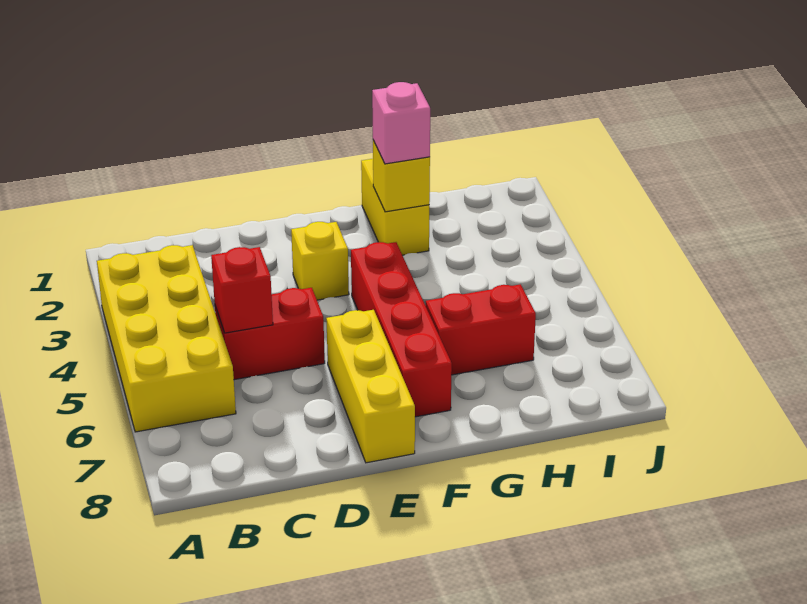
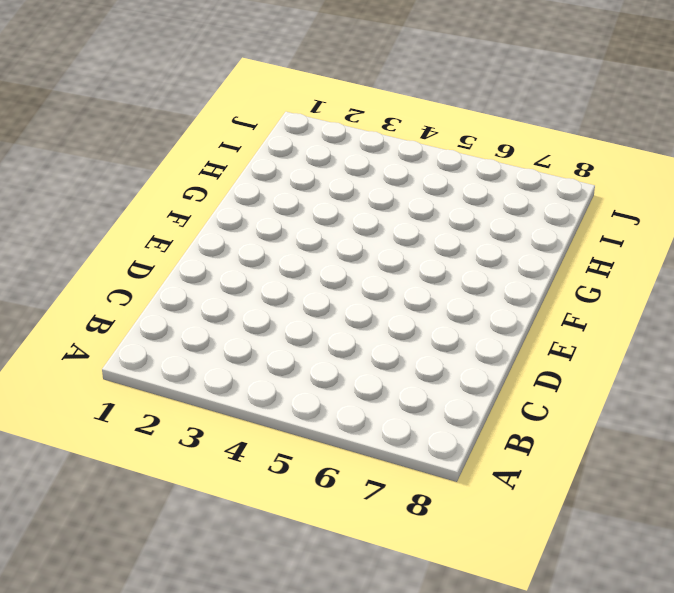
none -> yellow brick A3:B6 level 1
none -> red brick C5:D5 level 1

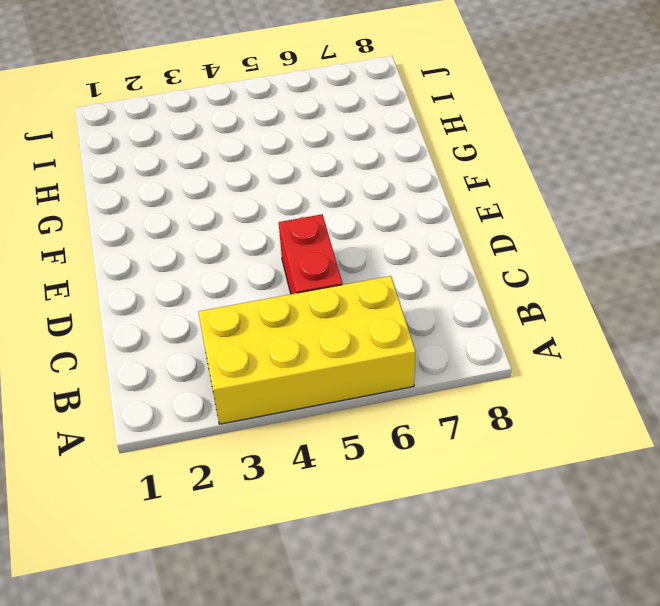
none -> yellow brick E3 level 1
none -> yellow brick E6:E8 level 1

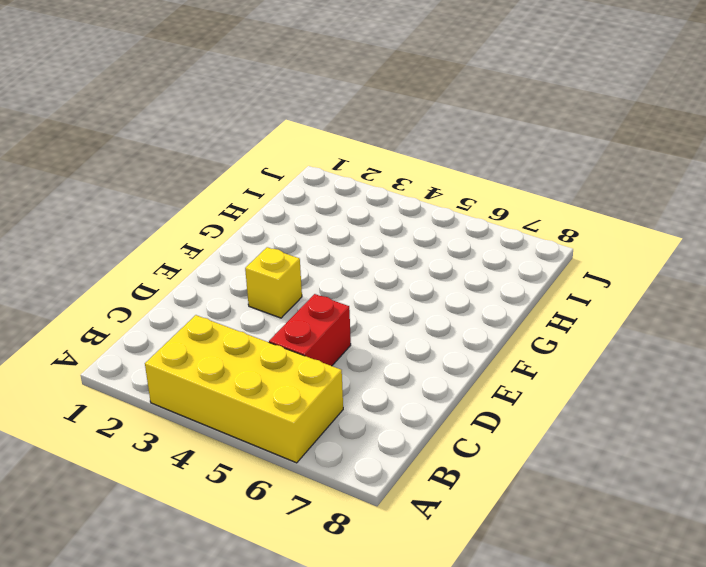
none -> yellow brick E6:E8 level 1
none -> red brick F4:F7 level 1

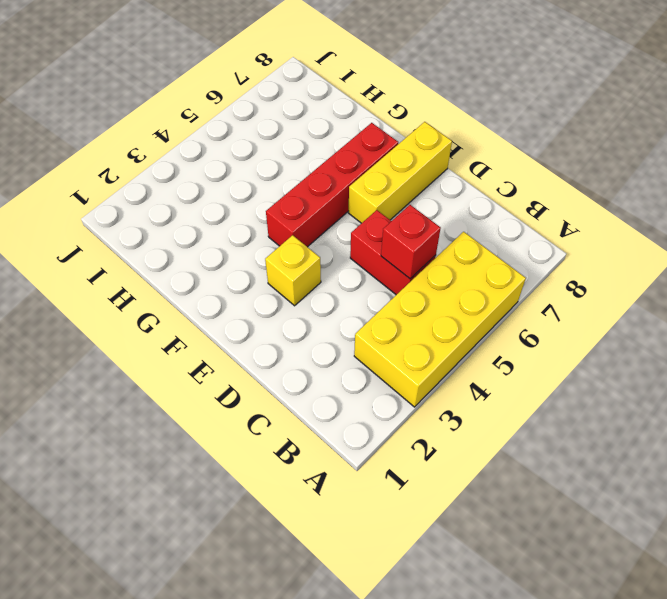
none -> yellow brick G1:G2 level 1
none -> red brick G6:H6 level 1

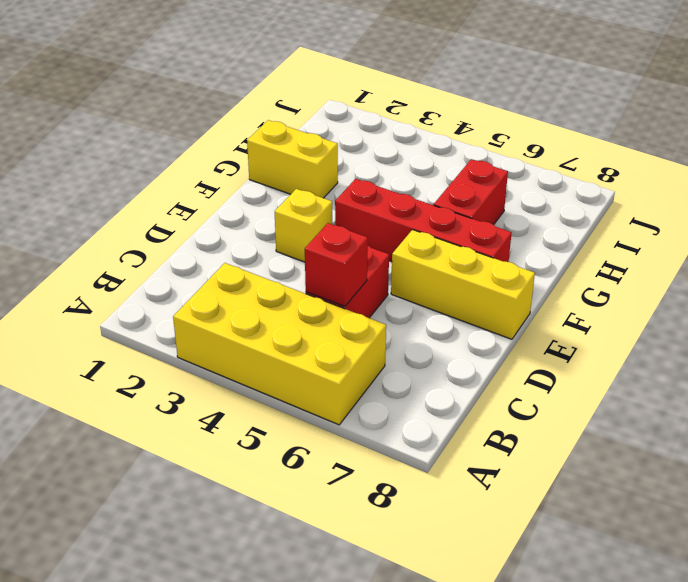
none -> yellow brick G2 level 2
none -> pink brick G2 level 3

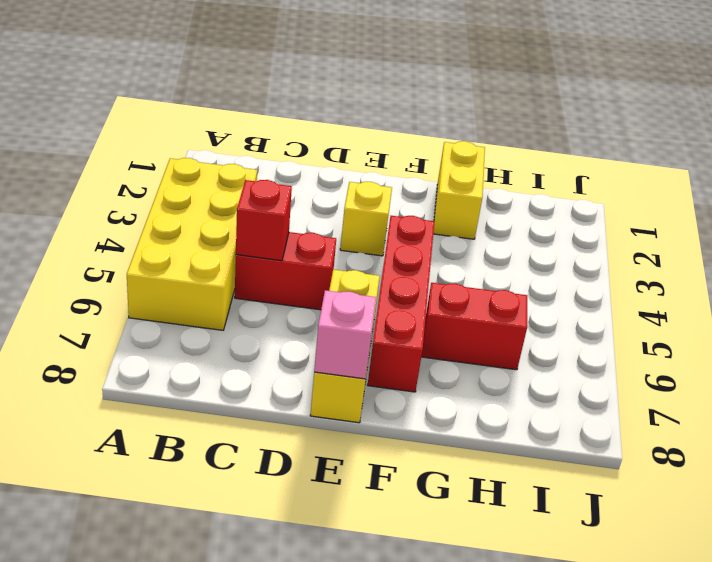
pink brick E8 level 2 -> pink brick G2 level 3
none -> yellow brick G2 level 2

